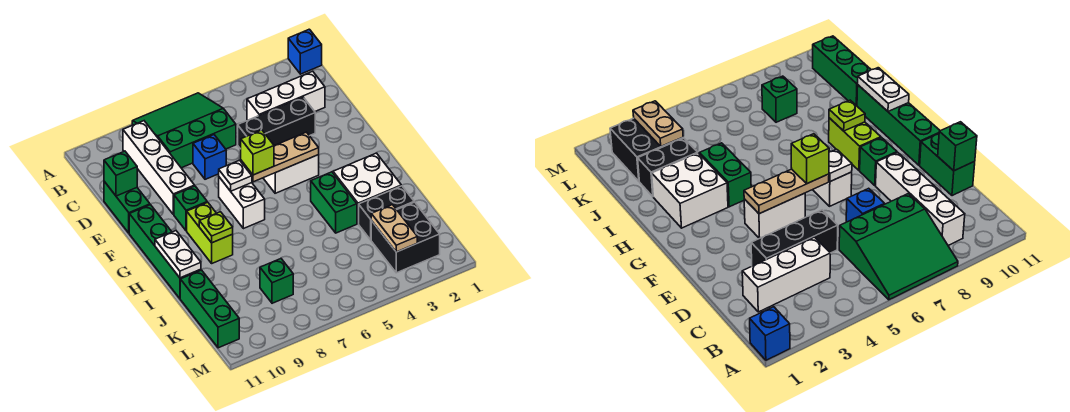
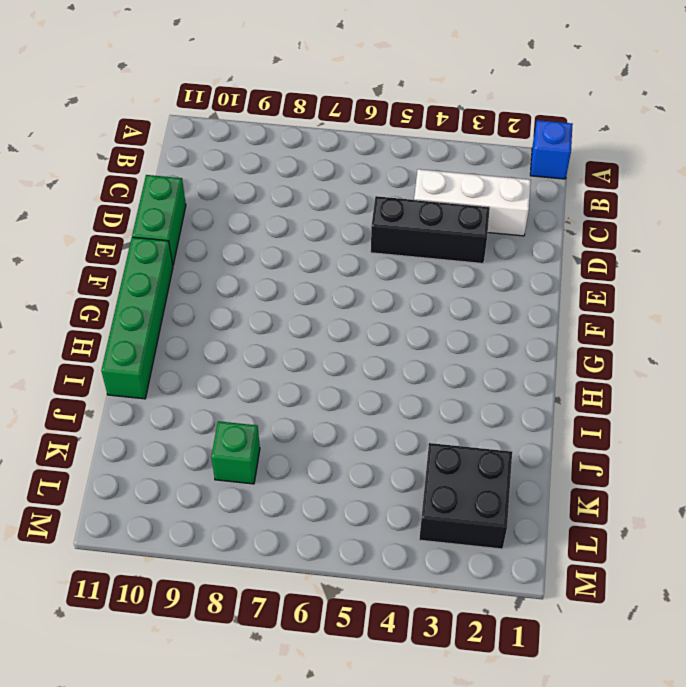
none -> green slope A6:C8 level 1 top C
none -> white brick B9:E9 level 1
none -> blue brick D7 level 1

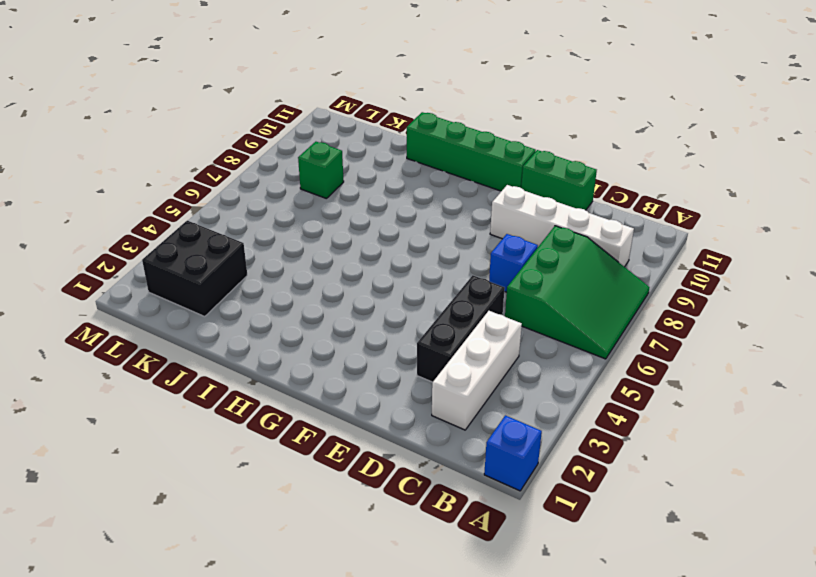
none -> white brick F4:F5 level 1
none -> white brick F7:G7 level 1
none -> green brick F9 level 1

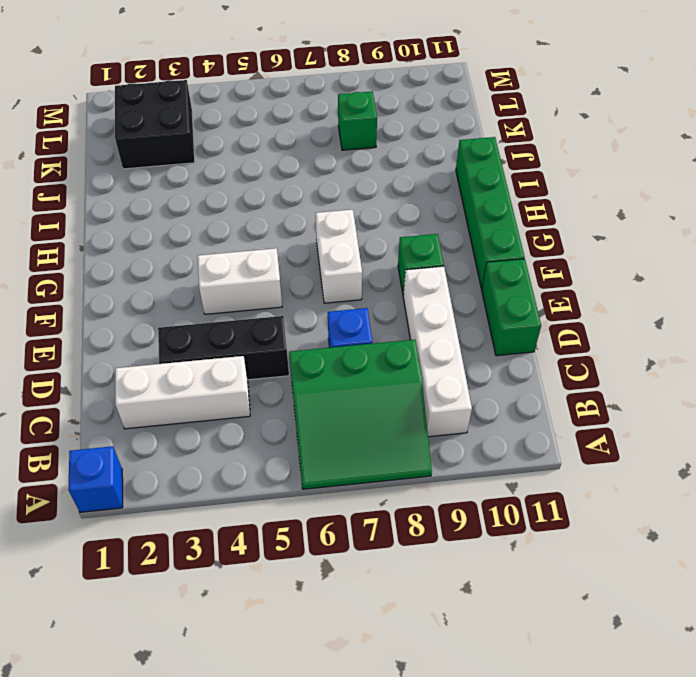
none -> lime brick G9:H9 level 1
none -> white brick H2:I3 level 1
none -> green brick H4:I4 level 1

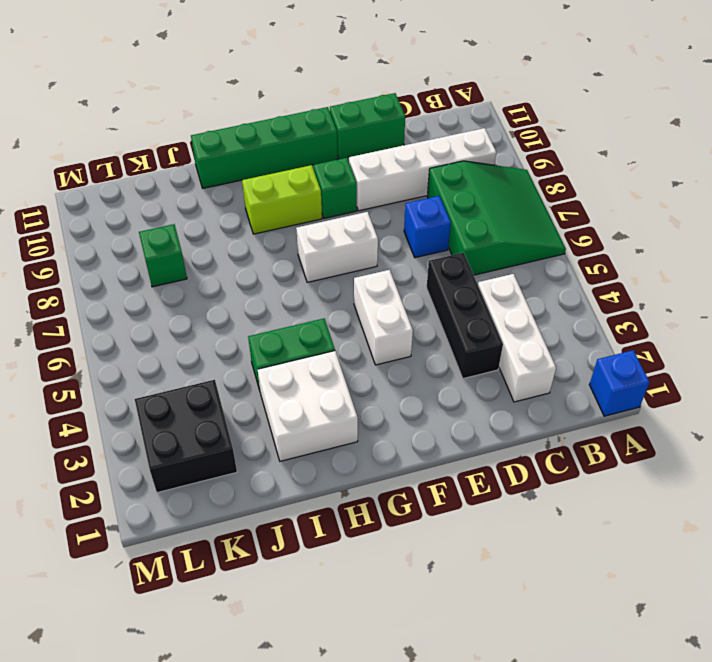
none -> black brick J2:J3 level 1
none -> green brick J11:L11 level 1
none -> green brick D11 level 2

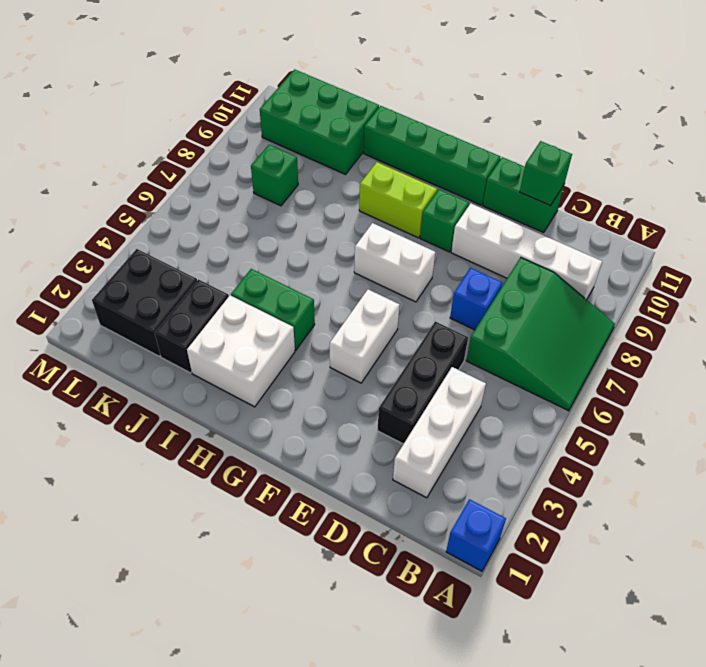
green brick J10:L11 level 1 -> green brick J11:L11 level 1
none -> tan plate F4:F6 level 2
none -> white plate F7 level 2
none -> lime plate H9 level 2

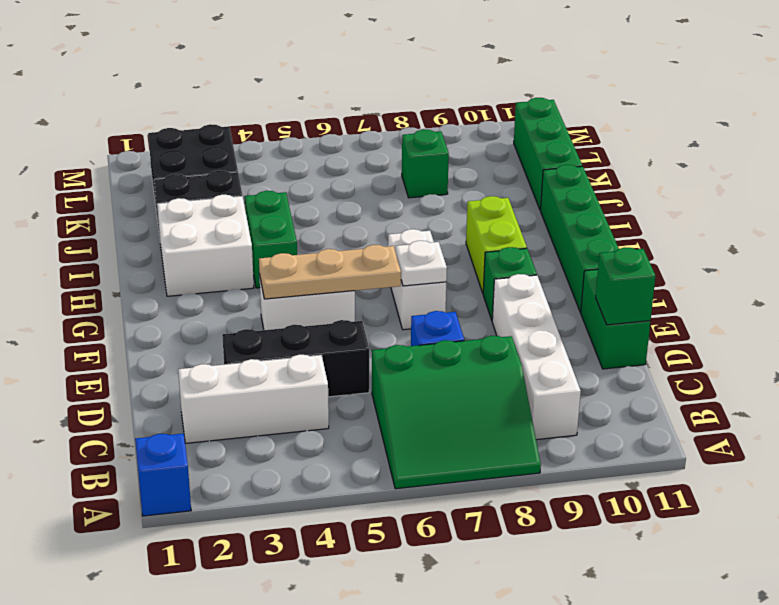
none -> lime plate H9 level 2
none -> white plate H11:I11 level 2
none -> tan plate K3:L3 level 2

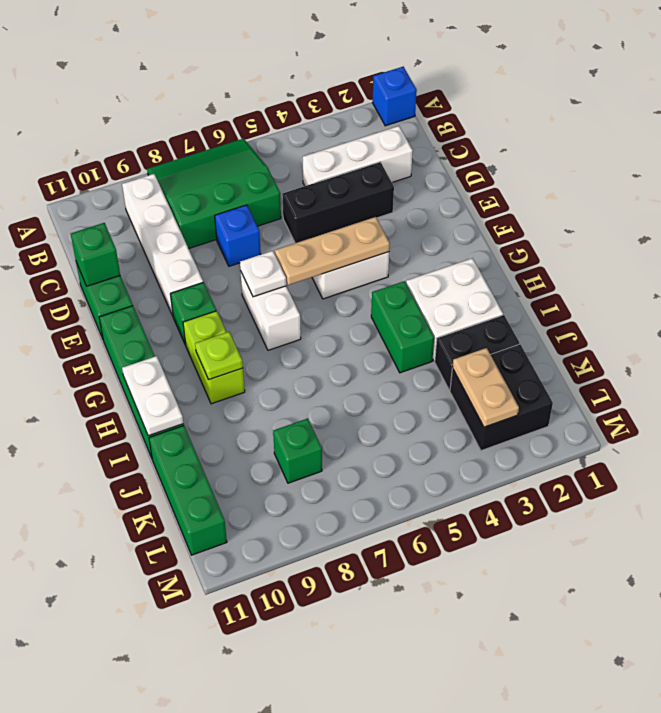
none -> lime brick F6 level 3

